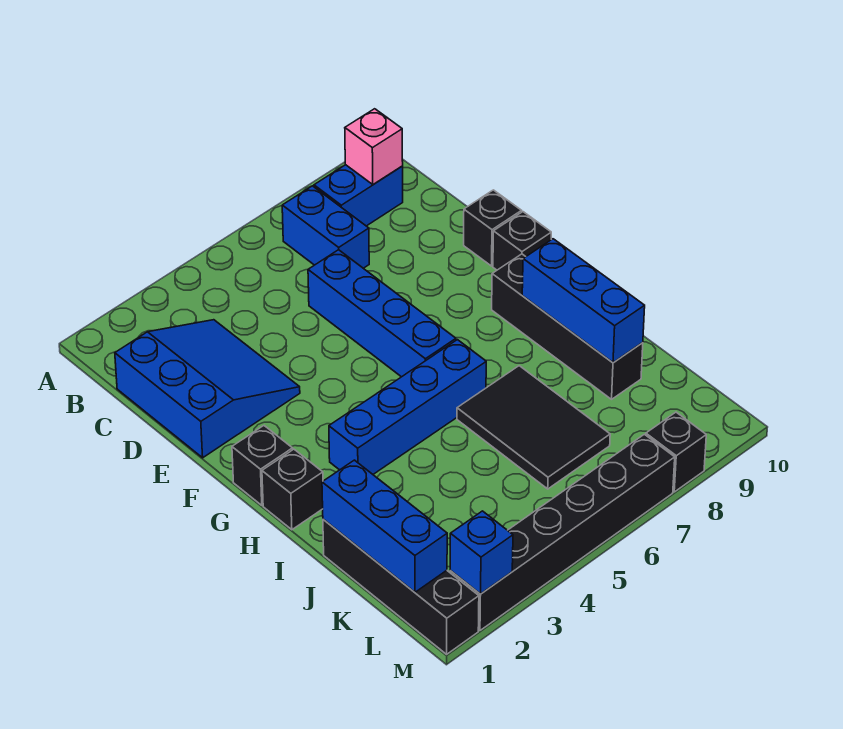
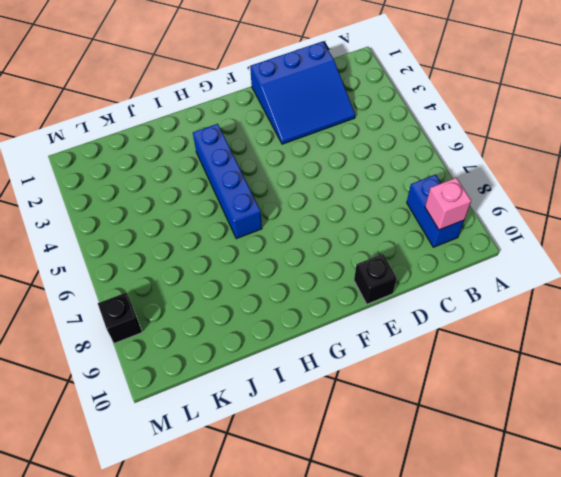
none -> blue brick B7:C7 level 1
none -> blue brick D6:G6 level 1
none -> black brick F10 level 1

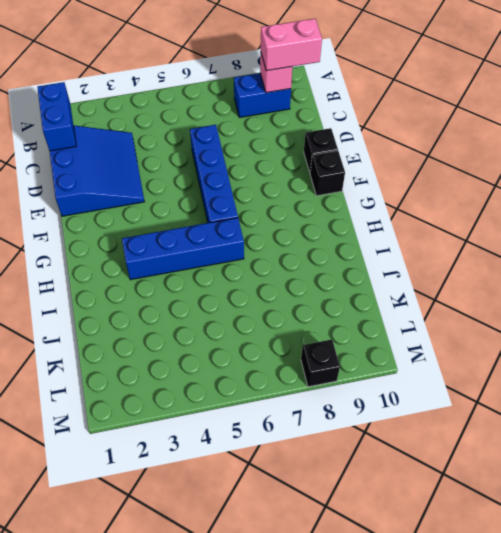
blue brick B1:C1 level 2 -> blue brick B7:C7 level 1
pink brick B9:B10 level 3 -> none
none -> black brick G1 level 1
none -> black brick G9:J9 level 1
none -> black brick H1 level 1

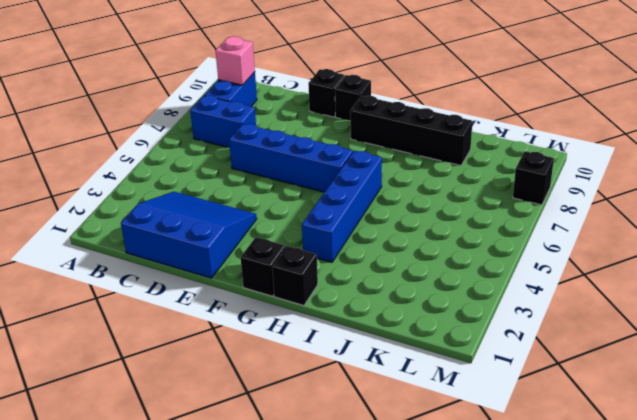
none -> black tile I6:K7 level 1
none -> black brick J1:M1 level 1
none -> black brick M2:M7 level 1

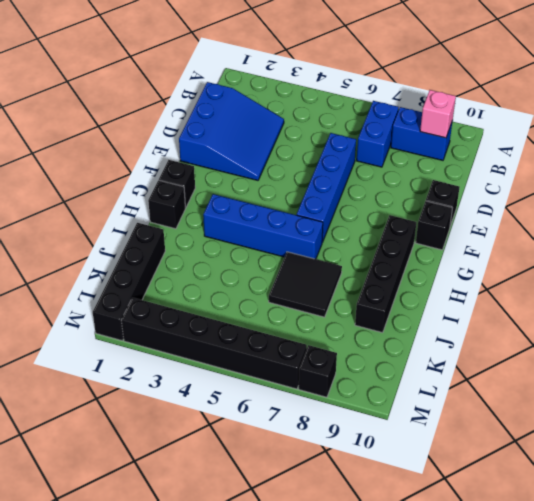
black tile I6:J7 level 1 -> black tile I6:K7 level 1
none -> blue brick H9:J9 level 2
none -> blue brick J1:L1 level 2
none -> blue brick M2 level 2

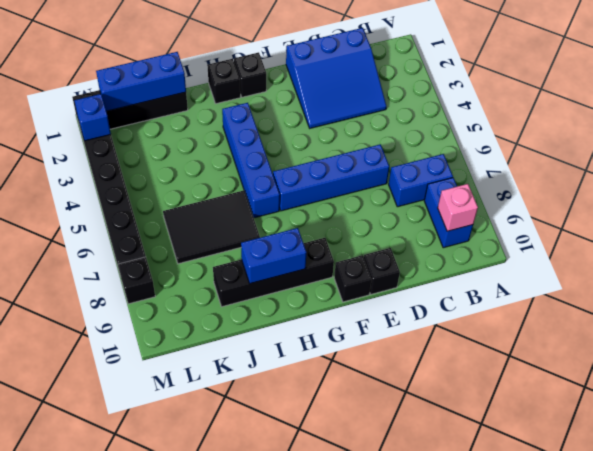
blue brick H9:I9 level 2 -> blue brick H9:J9 level 2

